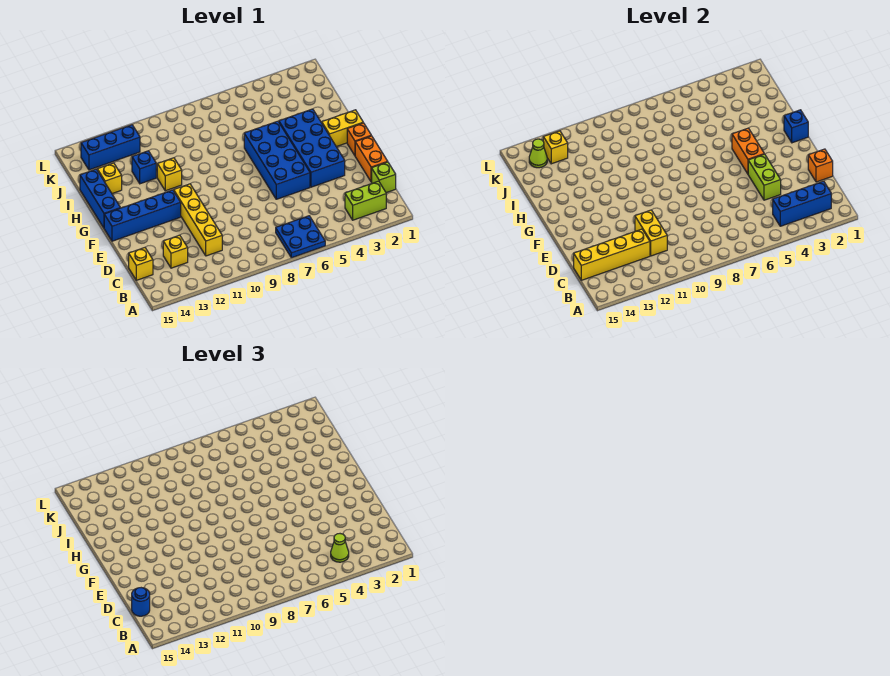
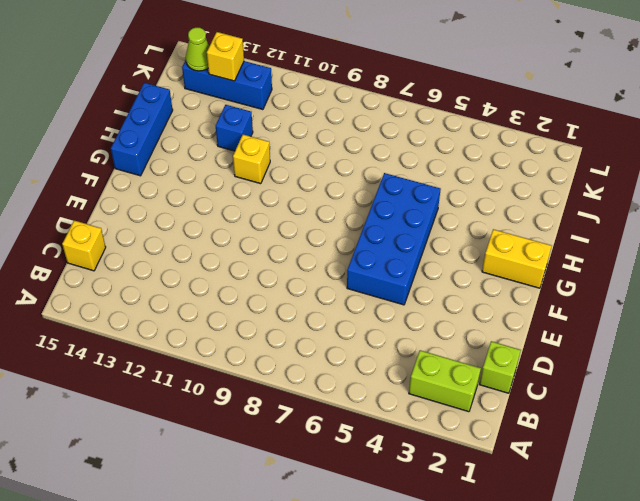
none -> blue plate A6:B7 level 1
none -> yellow brick C11:F11 level 1
none -> yellow brick C13 level 1

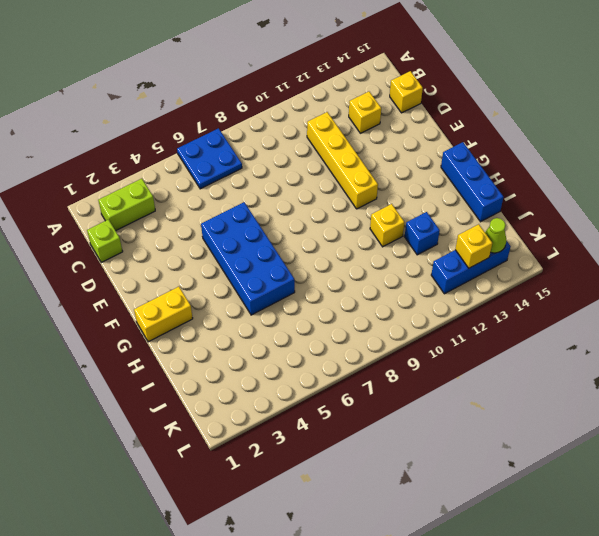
none -> orange brick D1:E1 level 1
none -> blue brick E3:H4 level 1
none -> orange brick F1 level 1

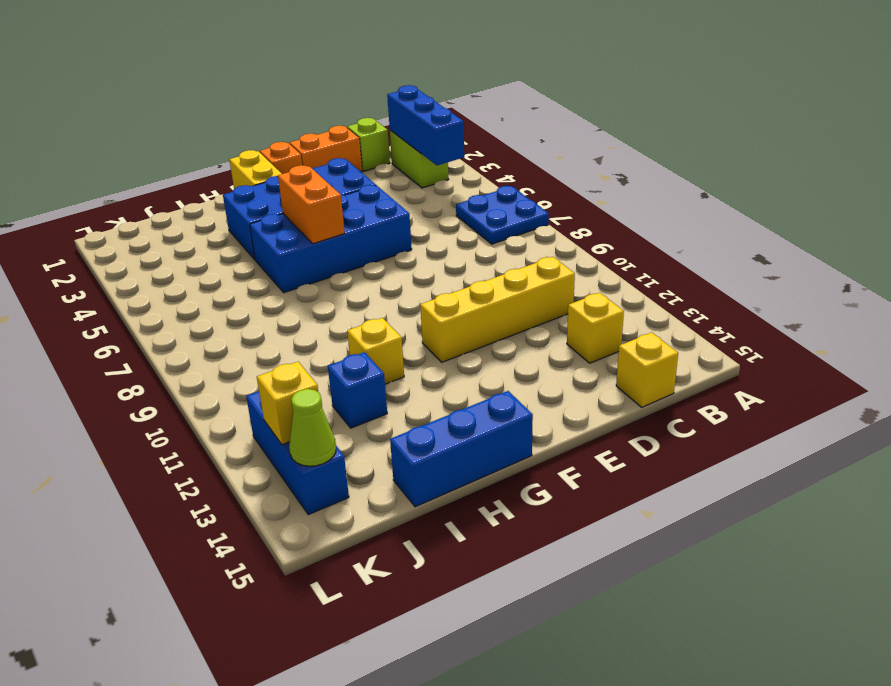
orange brick G5:G6 level 2 -> orange brick F4:G4 level 2
none -> blue brick F12:F15 level 1
none -> yellow brick I14 level 1
none -> yellow brick C11:D11 level 2

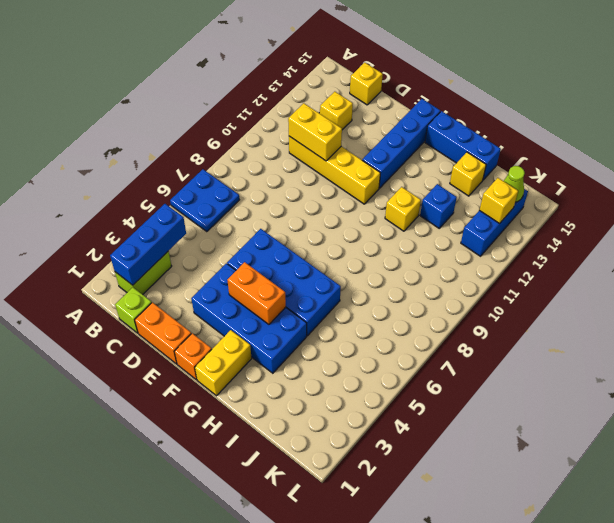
none -> yellow brick C12:C15 level 2
none -> orange brick D1 level 2
none -> lime brick D4:E4 level 2

